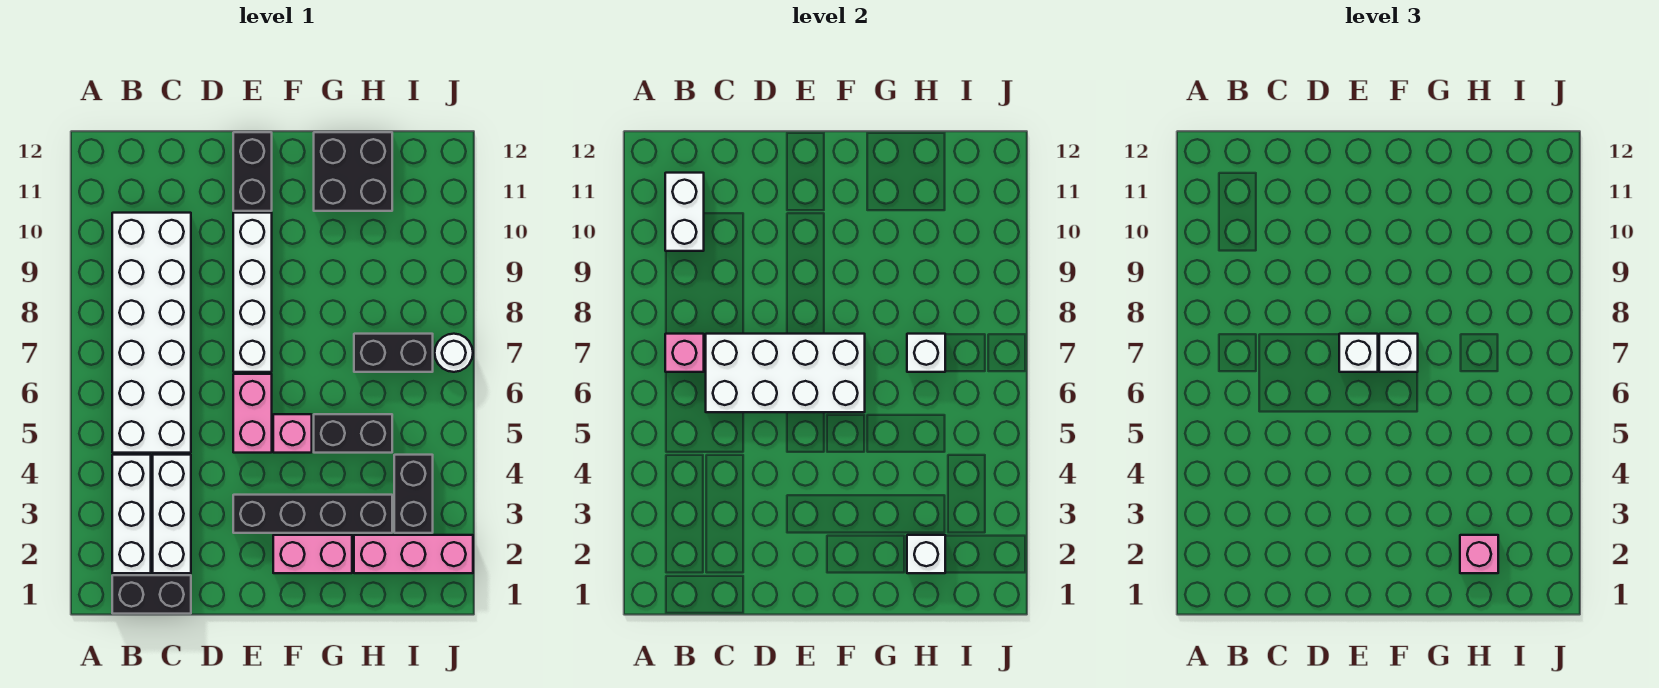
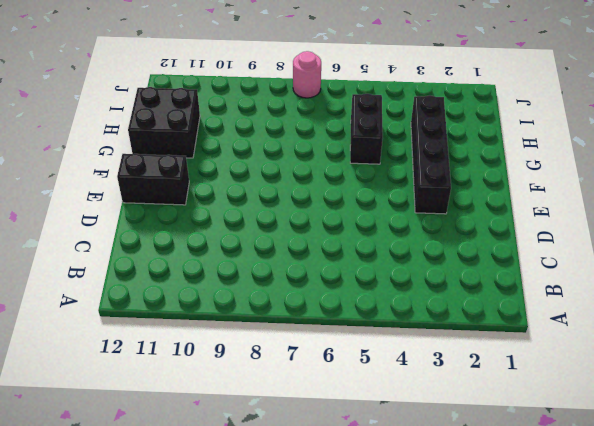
pink round brick J7 level 1 -> white round brick J7 level 1
none -> black brick B1:C1 level 1
none -> white brick B2:B4 level 1
none -> white brick B5:C10 level 1

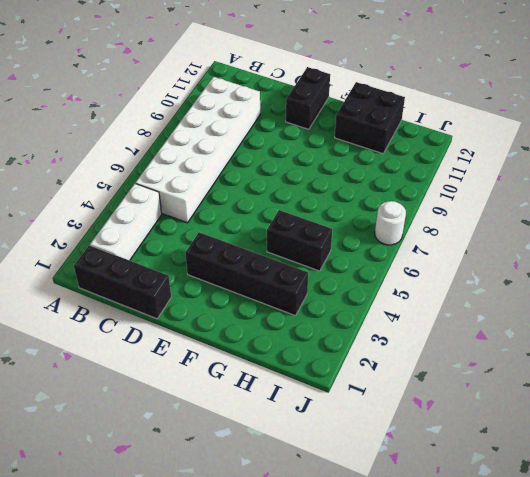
black brick B1:D1 level 1 -> black brick B1:C1 level 1
none -> white brick C2:C4 level 1
none -> pink brick E5:E6 level 1
none -> white brick E7:E10 level 1

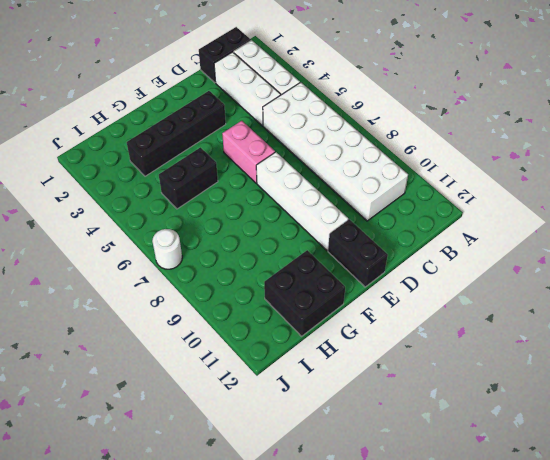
none -> pink brick F2:G2 level 1
none -> pink brick F5 level 1
none -> pink brick H2:J2 level 1

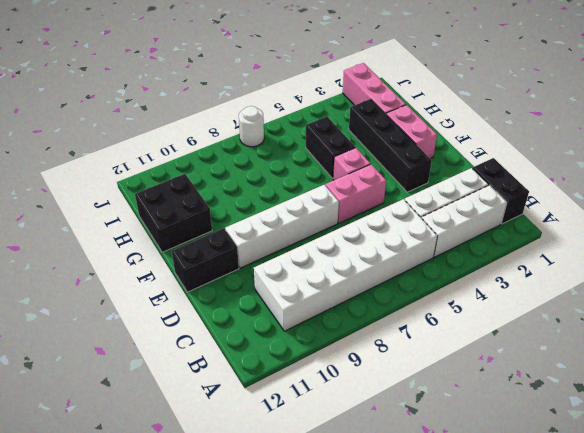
none -> black brick H7:I7 level 1
none -> black brick I3:I4 level 1
none -> pink brick B7 level 2

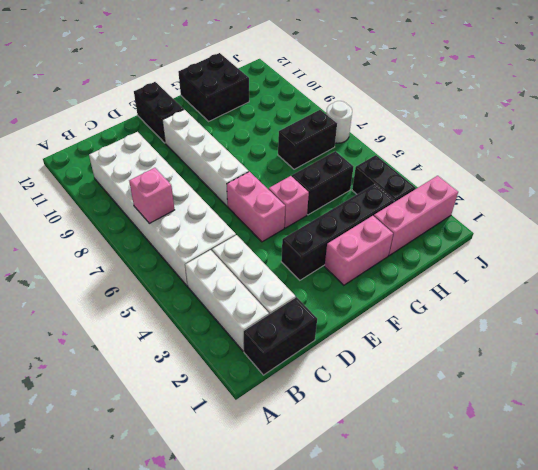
none -> white brick B10:B11 level 2
none -> white brick C6:F7 level 2
none -> white brick H2 level 2

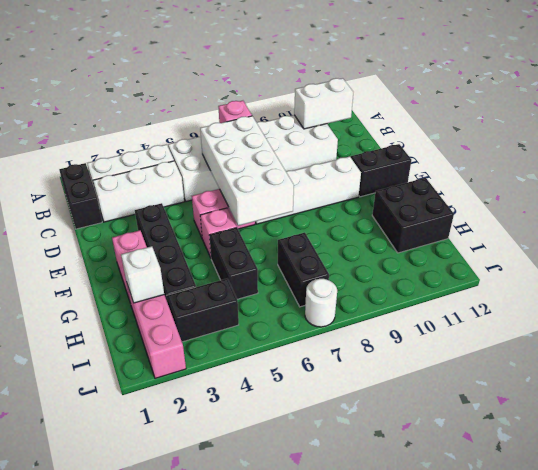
none -> white brick H7 level 2
none -> white brick E7 level 3
none -> white brick F7 level 3

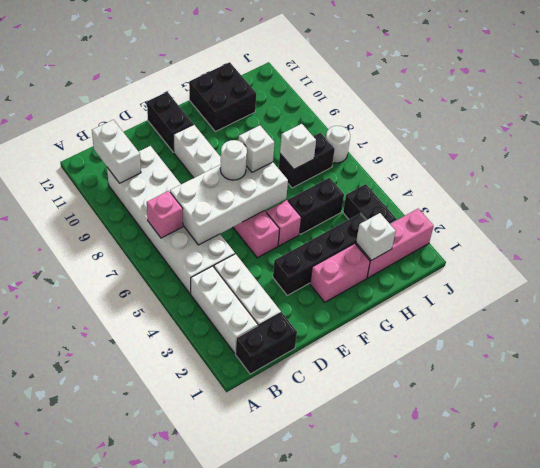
white round brick E7 level 3 -> white brick E7 level 3
none -> pink brick H2 level 3

